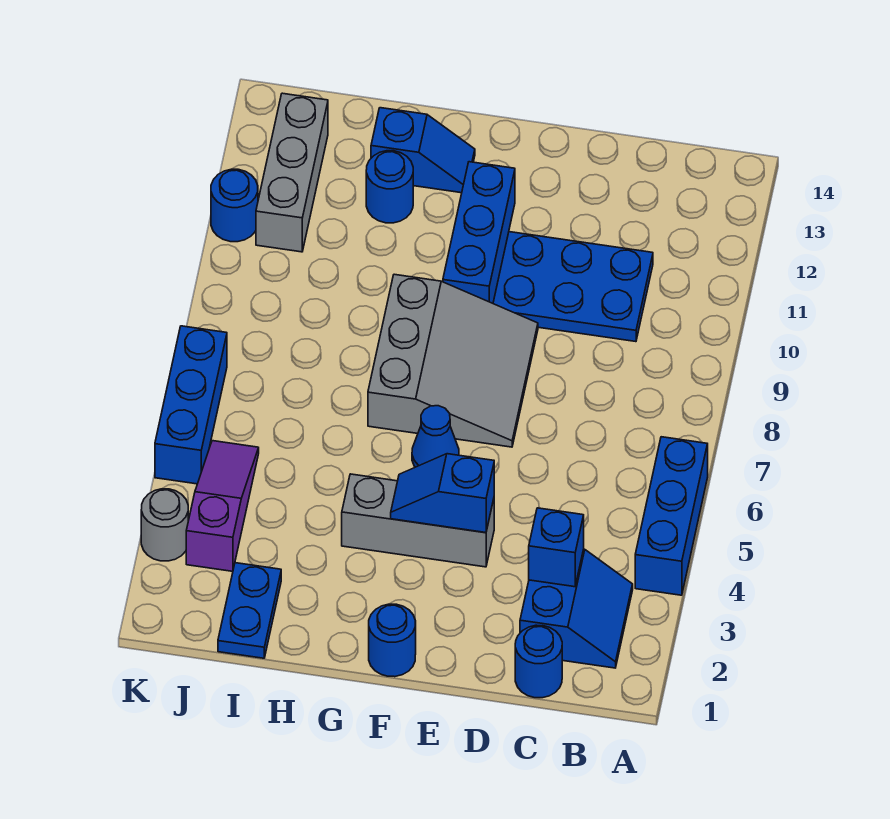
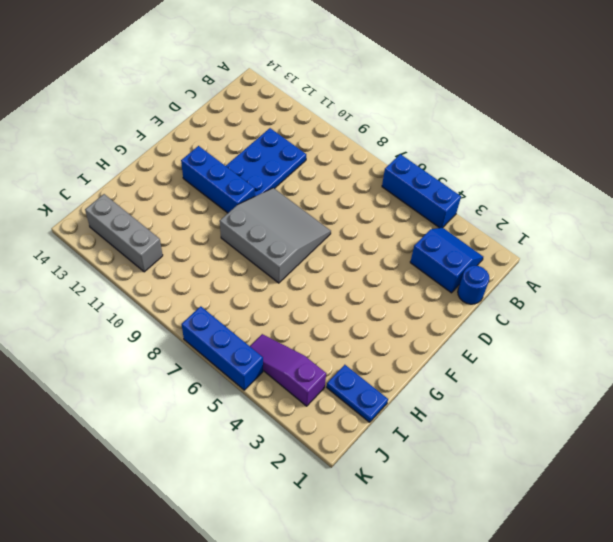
none -> grey brick E4:G4 level 1
none -> blue round brick F1 level 1
none -> blue cone F6 level 1

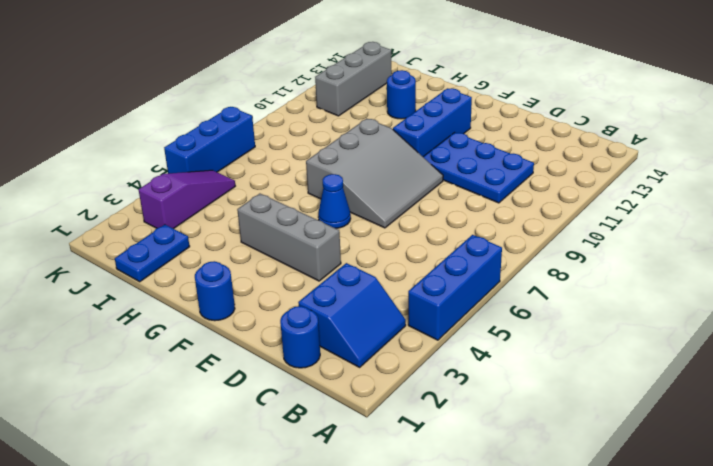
none -> blue slope G13:H13 level 1 top H
none -> grey round brick K3 level 1
none -> blue round brick K11 level 1

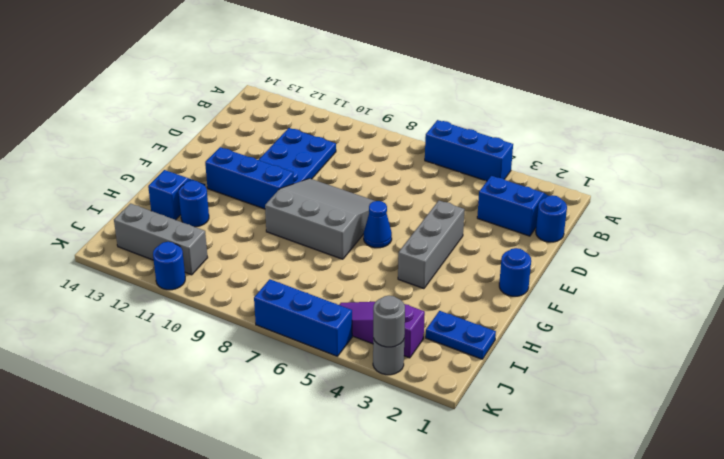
grey round brick K3 level 2 -> none
none -> blue brick C3 level 2
none -> blue slope E4:F4 level 2 top E

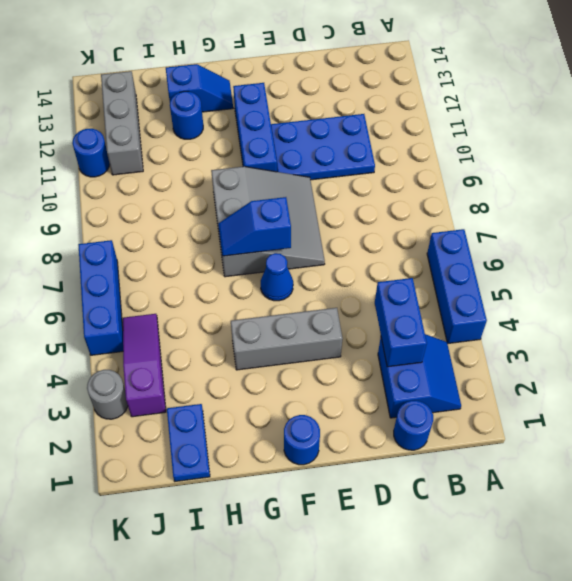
blue brick C3:C4 level 2 -> blue brick C3 level 2
blue slope F7:G7 level 2 top F -> blue slope E4:F4 level 2 top E

